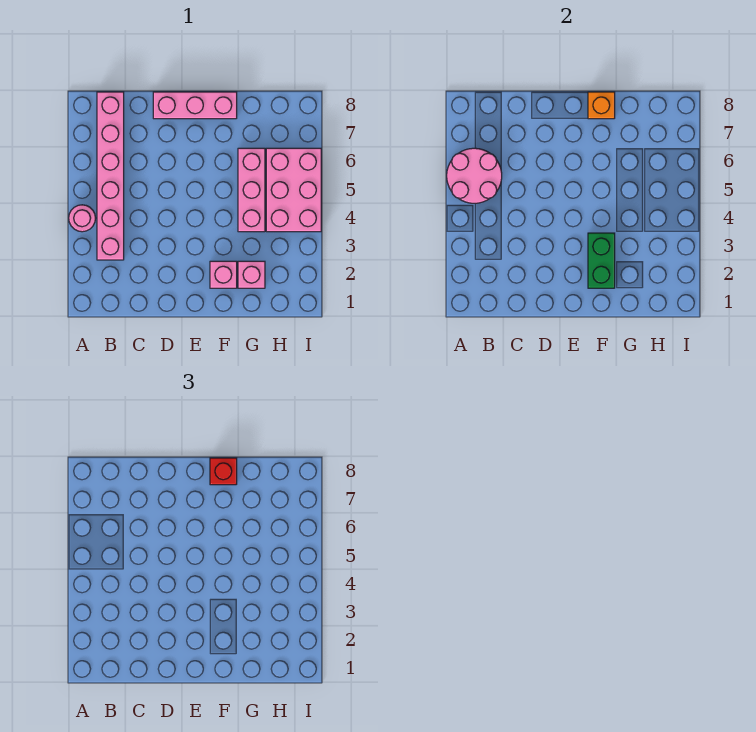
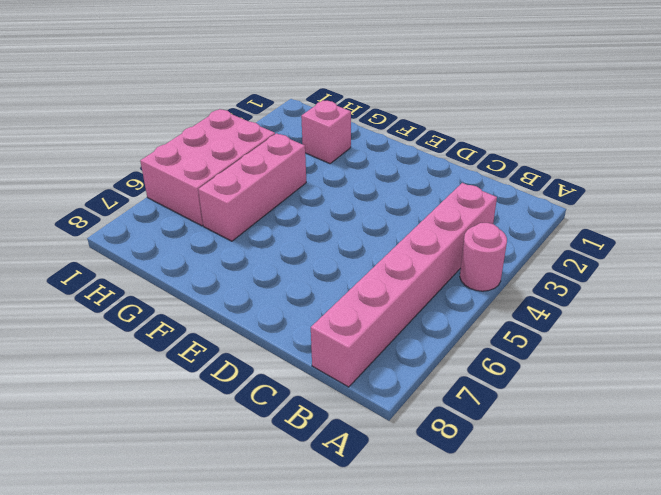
none -> pink brick D8:F8 level 1
none -> pink brick F2 level 1

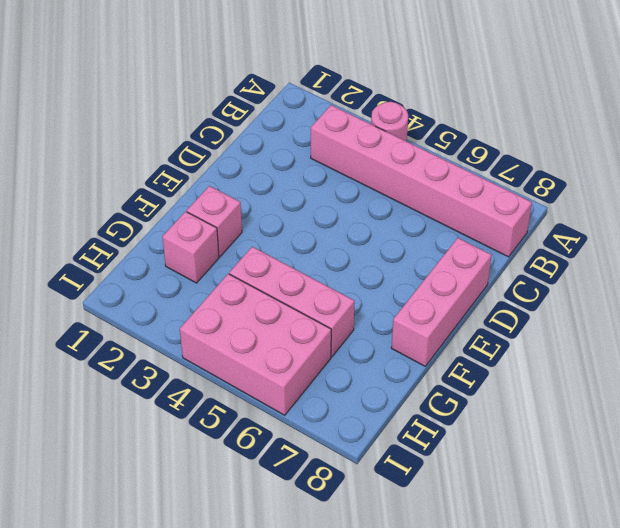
none -> pink round brick A5:B6 level 2
none -> green brick F2:F3 level 2

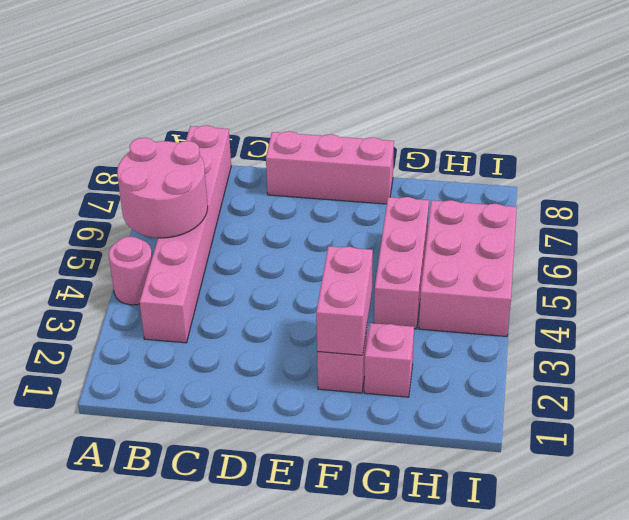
pink brick F2:F3 level 2 -> green brick F2:F3 level 2
none -> orange brick F8 level 2
none -> red brick F8 level 3

